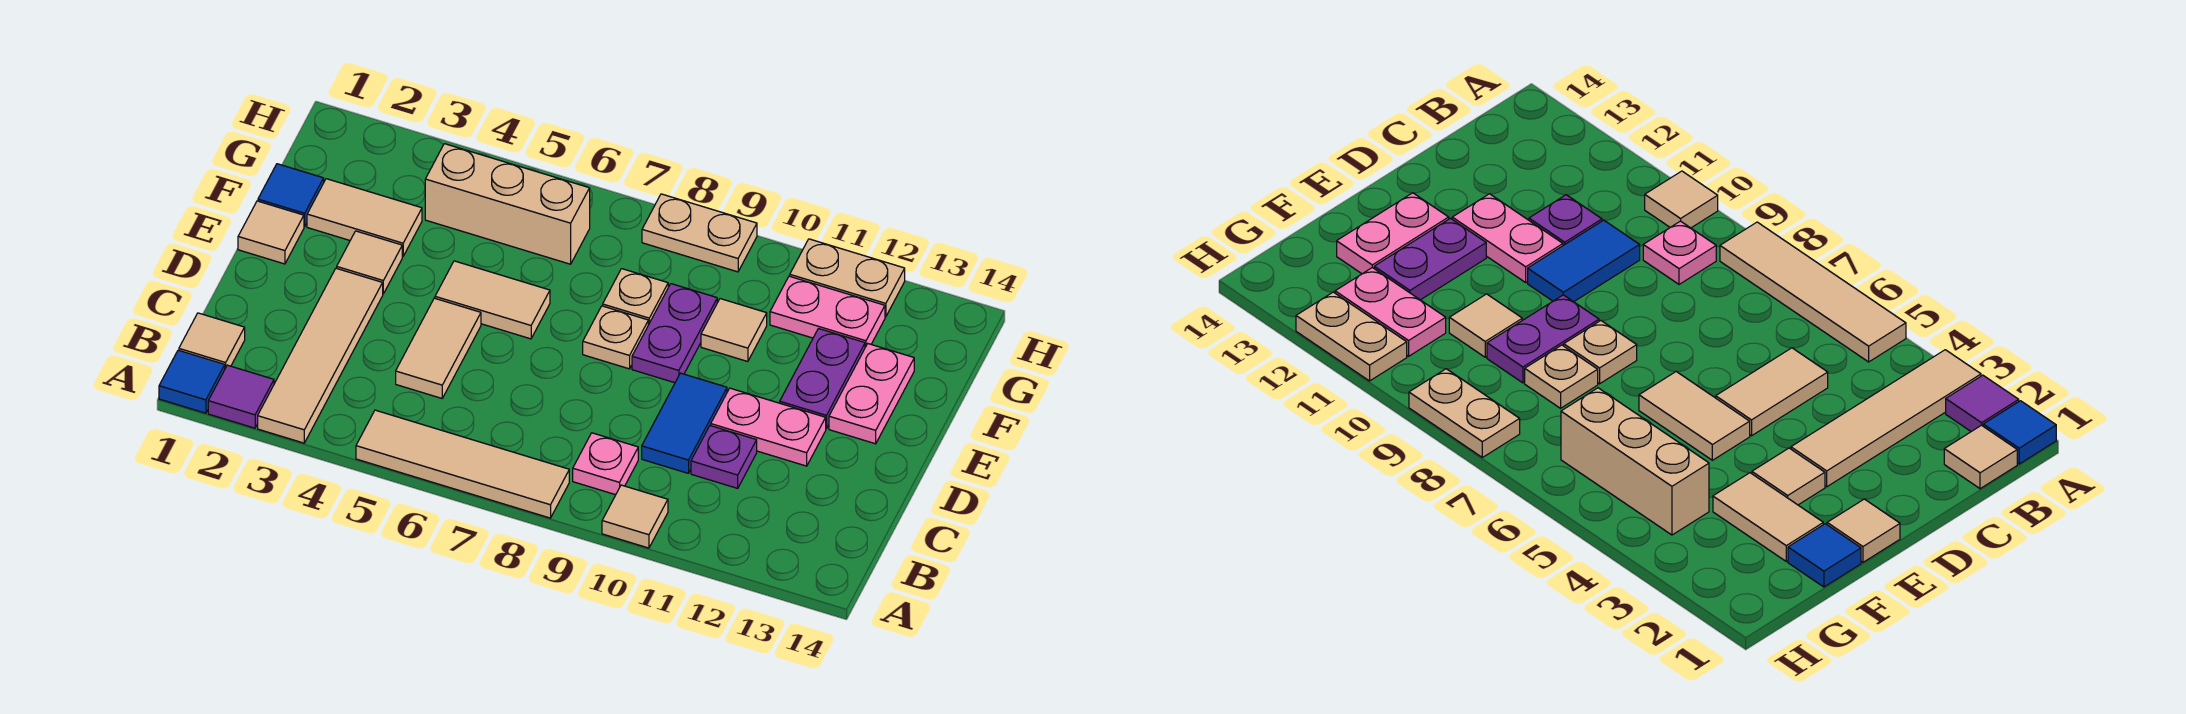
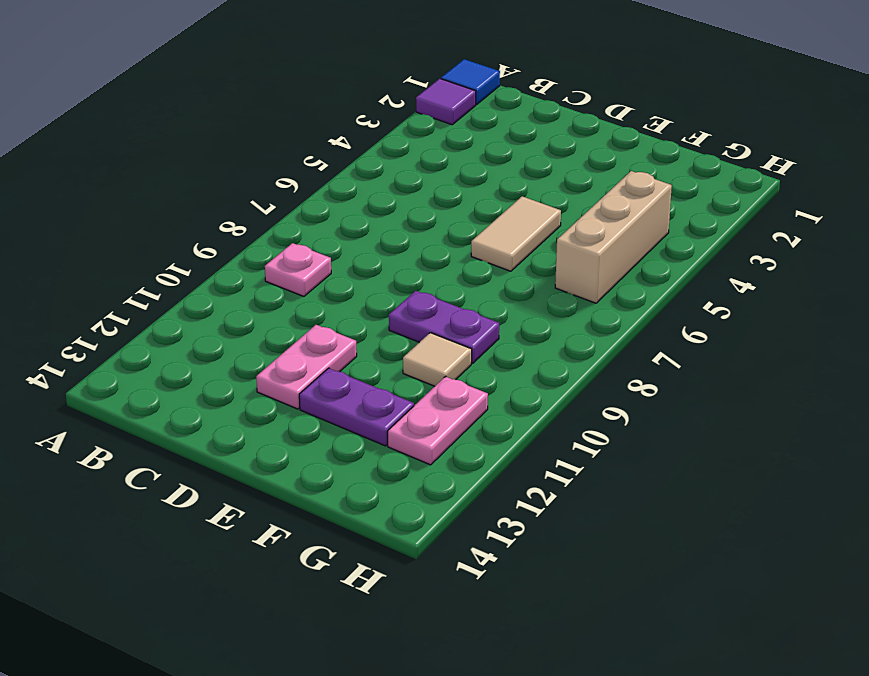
none -> tan tile A3:D3 level 1
none -> tan tile A5:A8 level 1
none -> tan tile A10 level 1

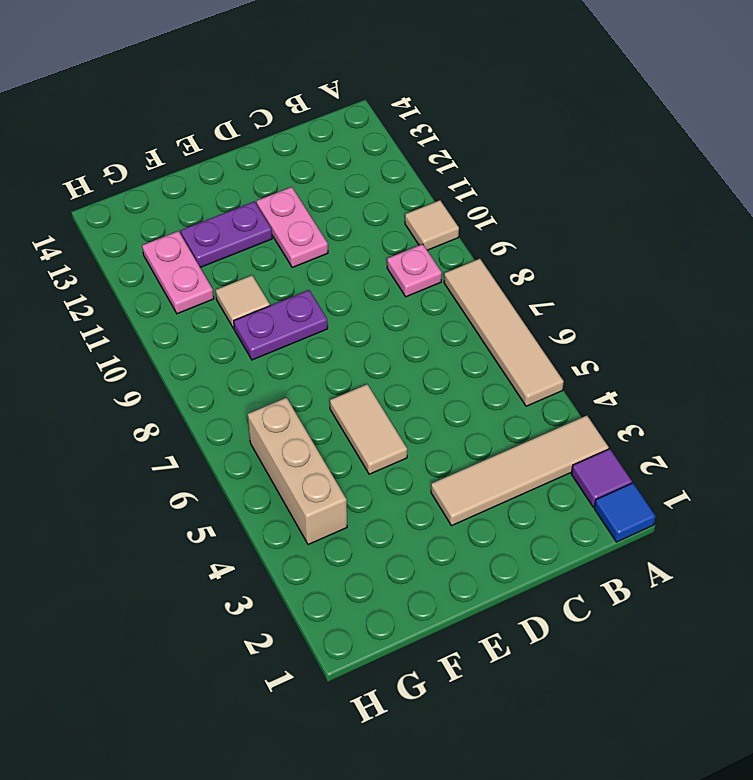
none -> tan tile B1 level 1
none -> tan tile C5:D5 level 1
none -> blue tile C10:D10 level 1

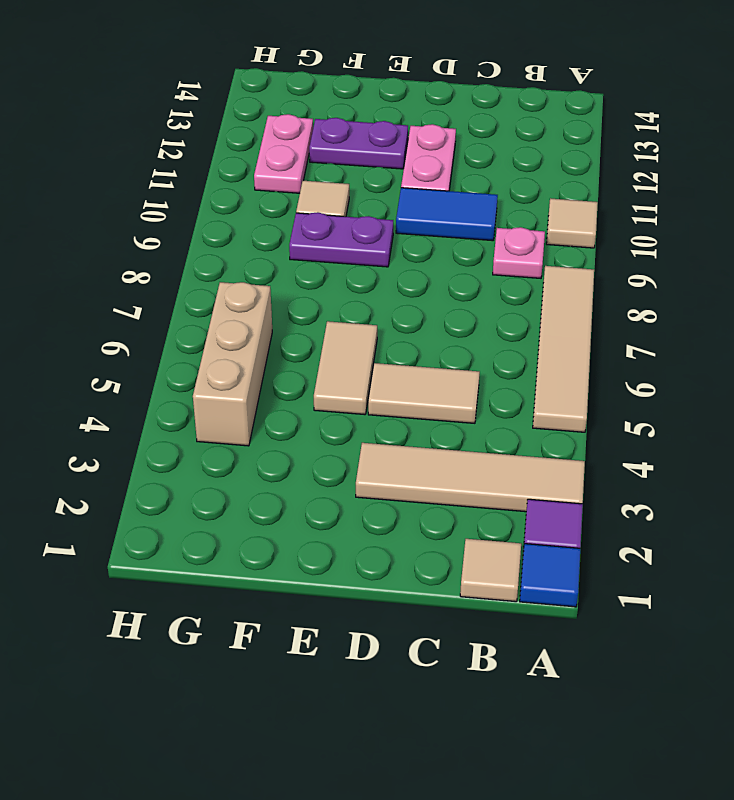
none -> purple plate C11 level 1
none -> tan tile E1 level 1
none -> tan tile E3 level 1

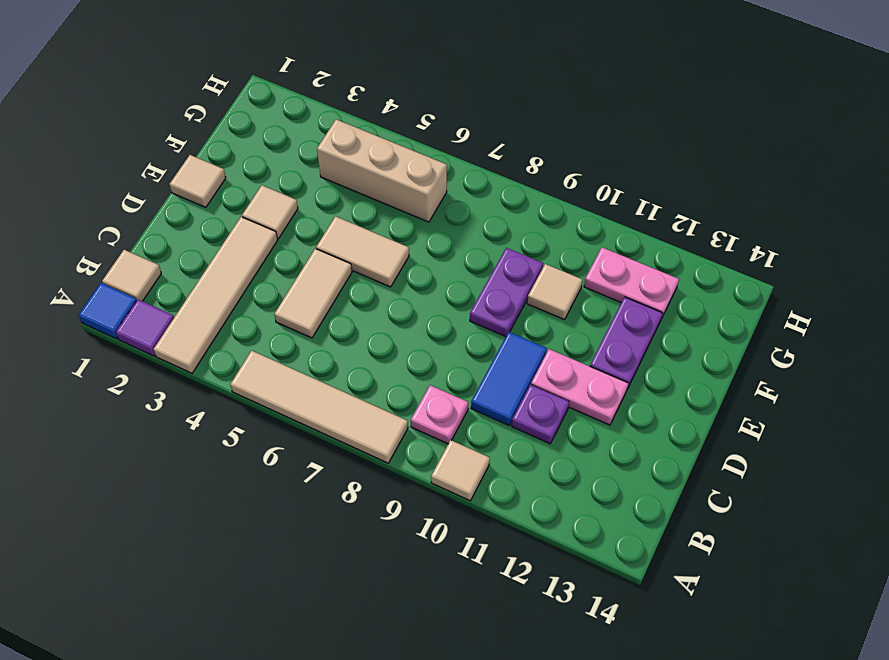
none -> tan plate E8 level 1
none -> pink plate E13:F13 level 1
none -> blue tile F1 level 1

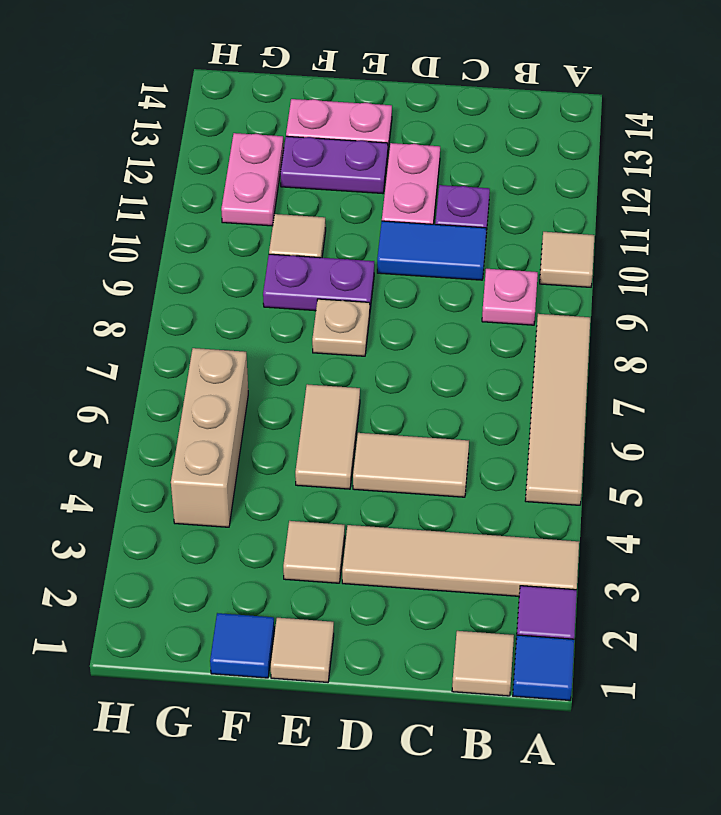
none -> tan tile F2:F3 level 1
none -> tan plate F8 level 1
none -> tan plate H8:H9 level 1

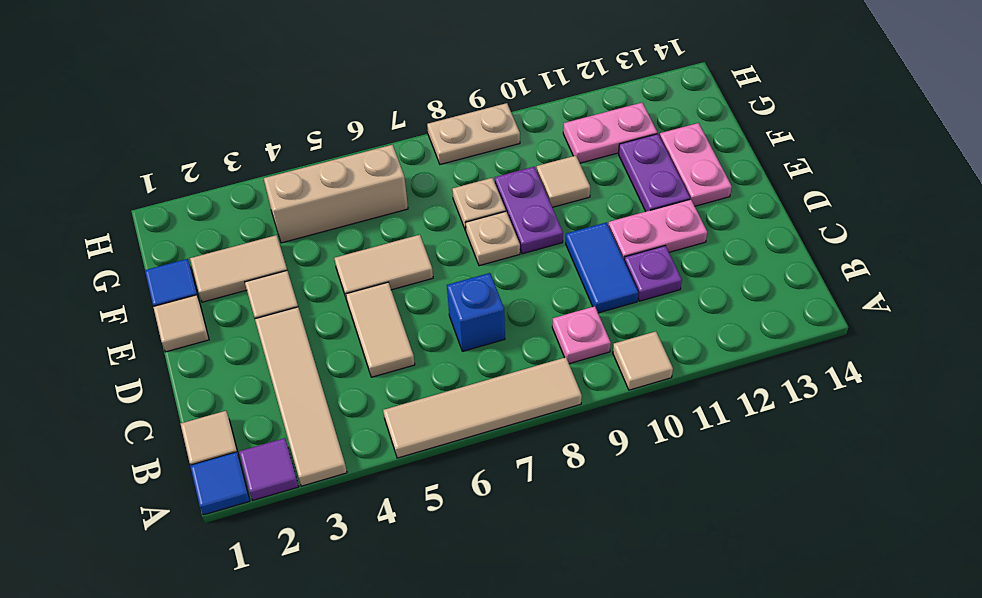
blue brick C7 level 1 -> none
none -> tan plate H11:H12 level 1

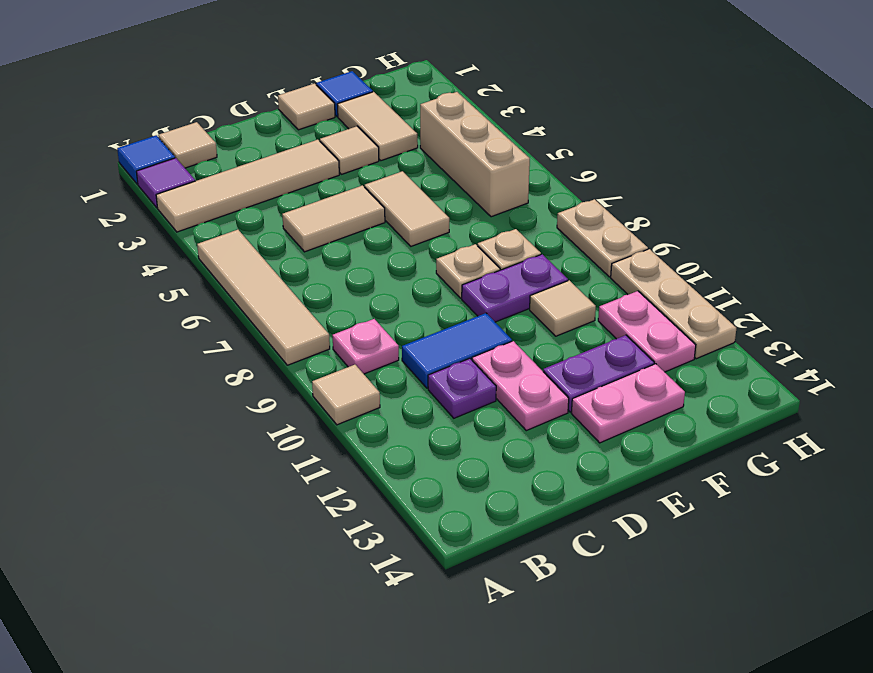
tan plate H10:H12 level 1 -> tan plate H11:H12 level 1

